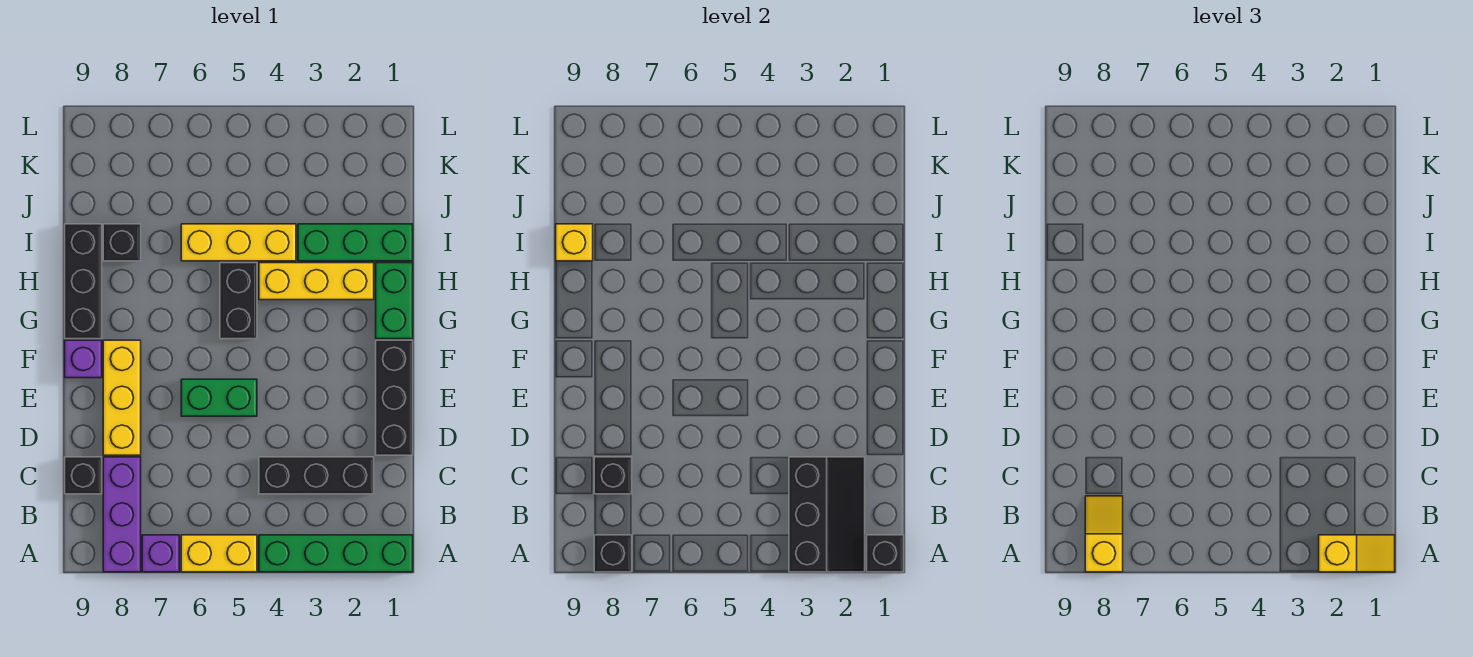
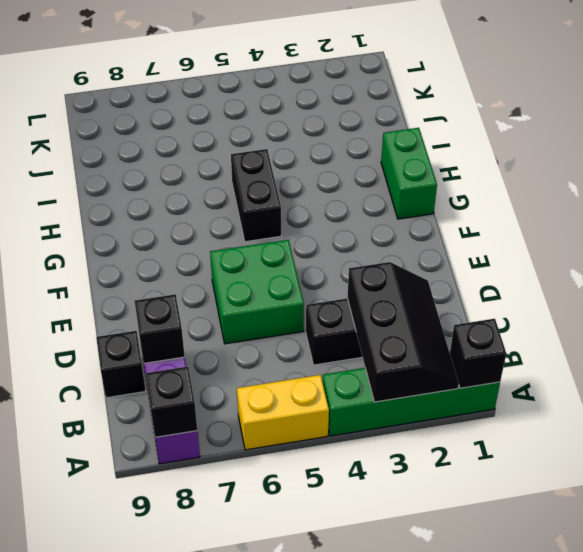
green brick D5:E6 level 1 -> green brick E5:E6 level 1
none -> purple brick A7 level 1
none -> black brick D1:F1 level 1
none -> yellow brick D8:F8 level 1

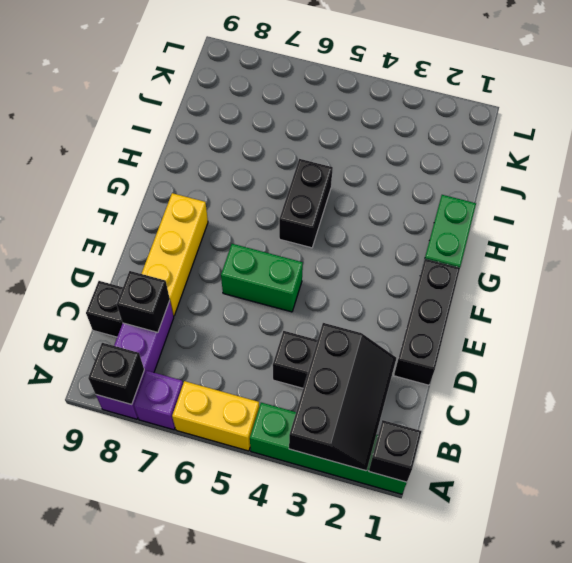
none -> purple brick F9 level 1
none -> black brick G9:I9 level 1
none -> yellow brick H2:H4 level 1

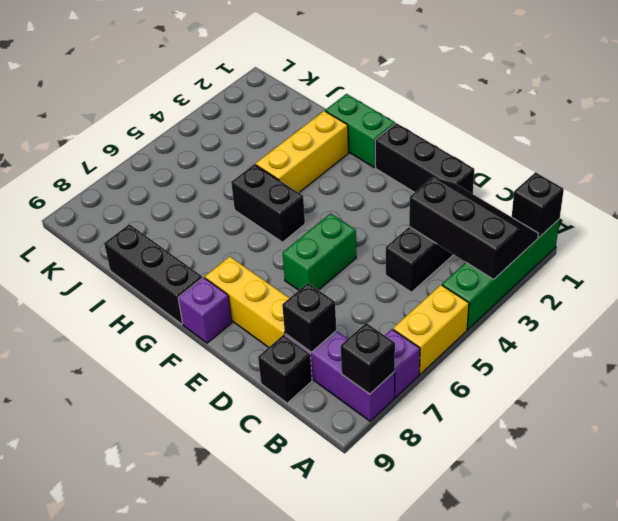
none -> green brick I1:I3 level 1
none -> yellow brick I4:I6 level 1
none -> black brick I8 level 1

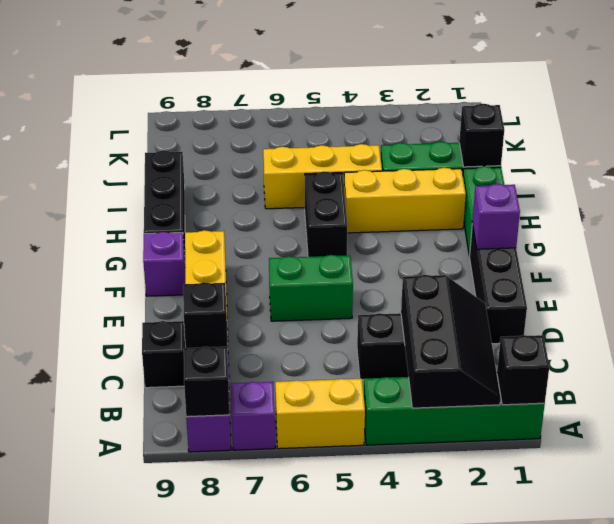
purple brick F1 level 2 -> none
black brick I1 level 2 -> black brick I8 level 1
none -> yellow brick I9 level 2
none -> yellow slope A1:A2 level 3 top 2
none -> yellow slope A8:B8 level 3 top A

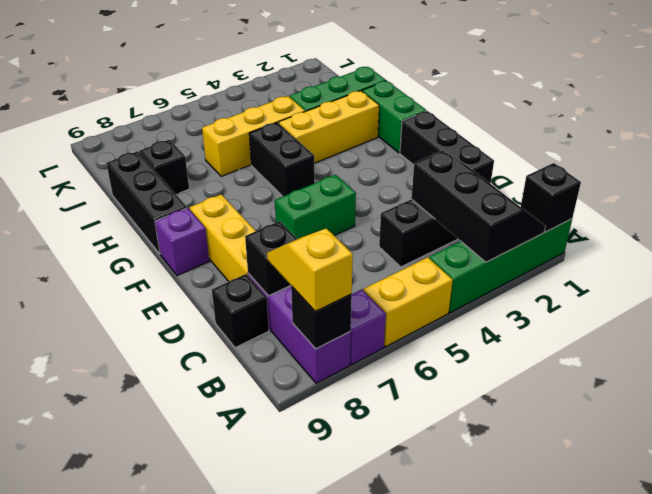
none -> yellow brick I9 level 2
none -> yellow slope A1:A2 level 3 top 2

